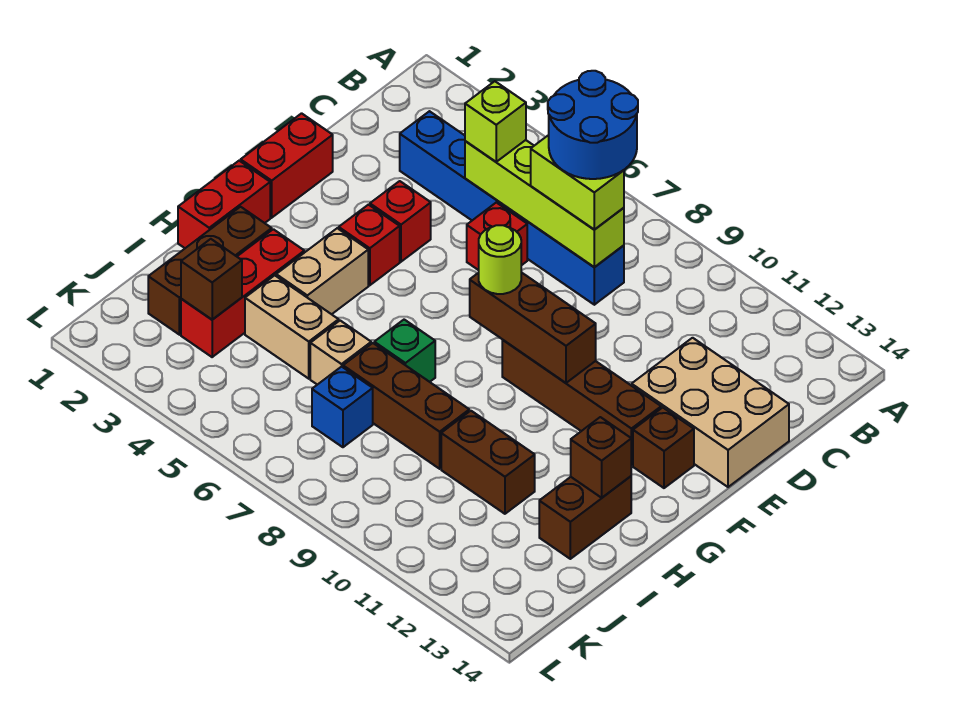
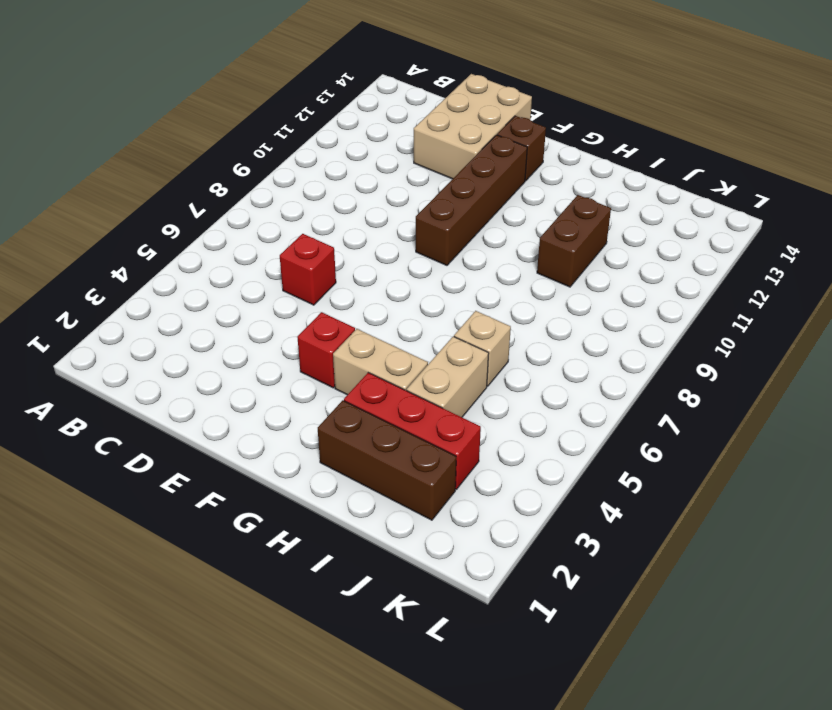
none -> blue brick C3:C8 level 1
none -> red brick E1:F1 level 1
none -> red brick E4 level 1

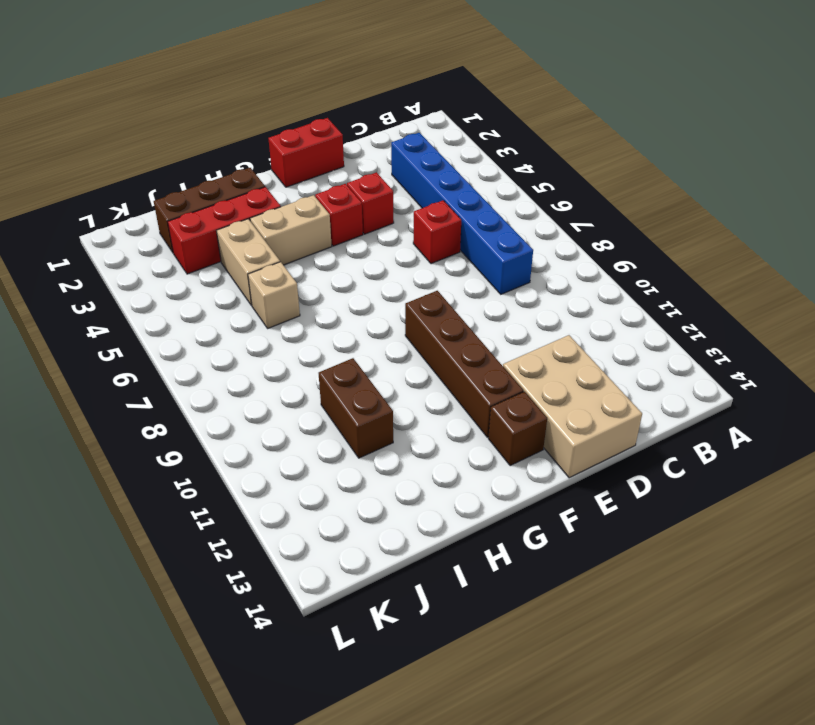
none -> red brick G1:H1 level 1
none -> green brick H7 level 1
none -> brown brick H13:I13 level 1

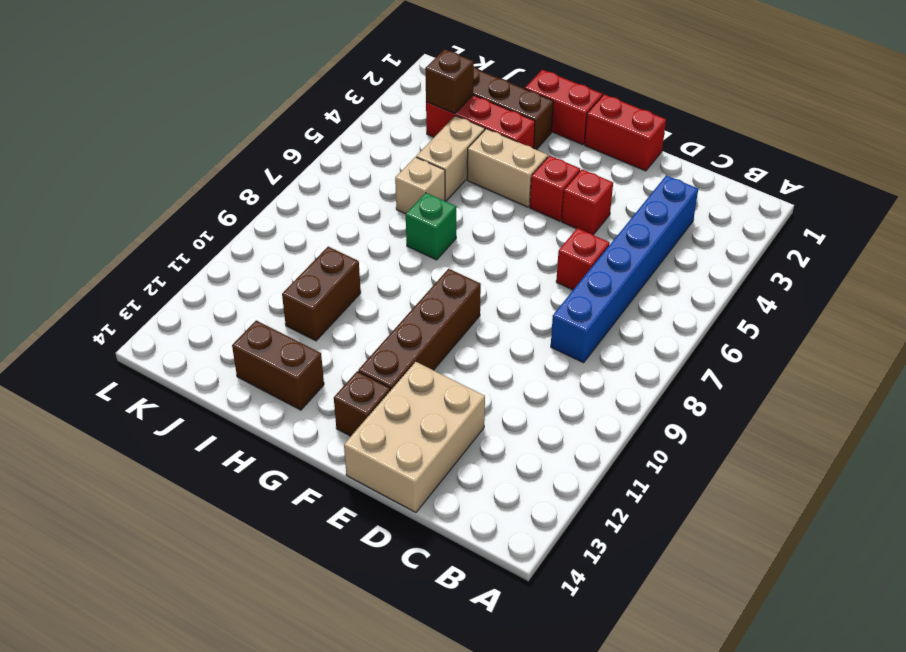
none -> brown brick I7:I9 level 1
none -> blue brick J7 level 1
none -> lime brick C5:C8 level 2

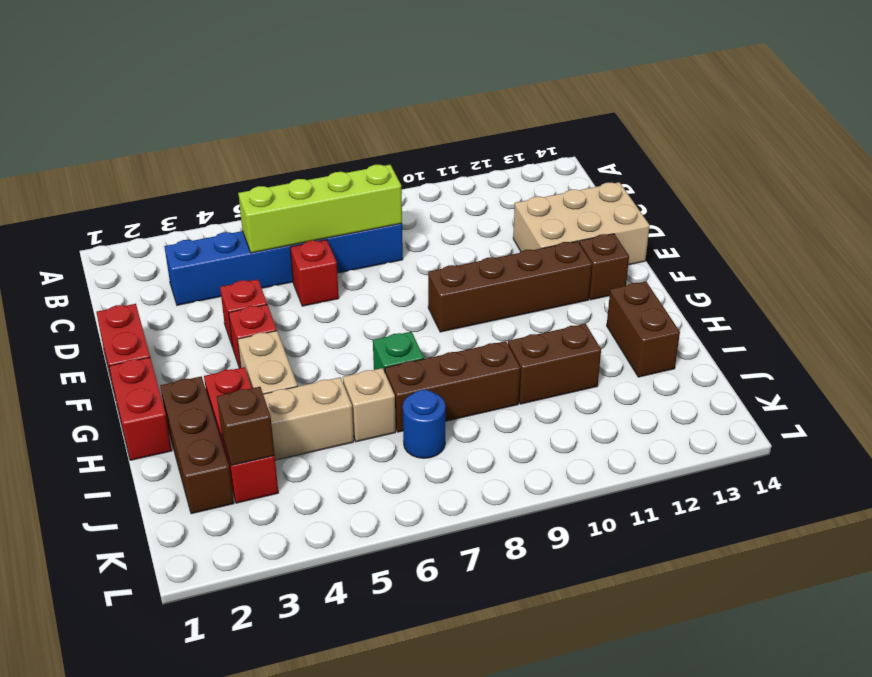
blue round brick J7 level 1 -> blue brick J7 level 1
none -> brown brick F8:F10 level 2
none -> brown brick H13 level 2
none -> lime brick C5 level 3

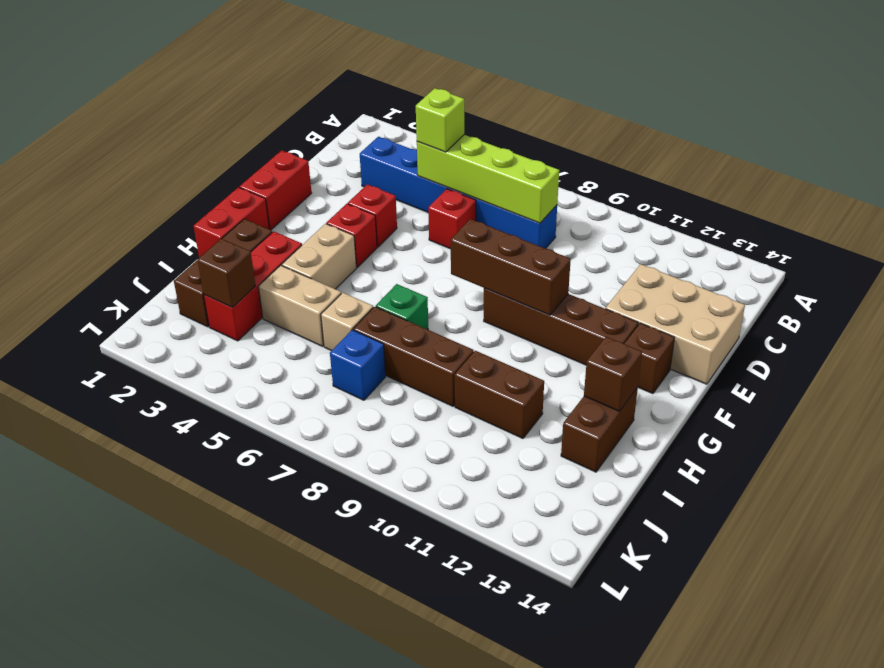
none -> lime brick C7:C8 level 3
none -> lime round brick F8 level 3
none -> blue round brick B7:C8 level 4

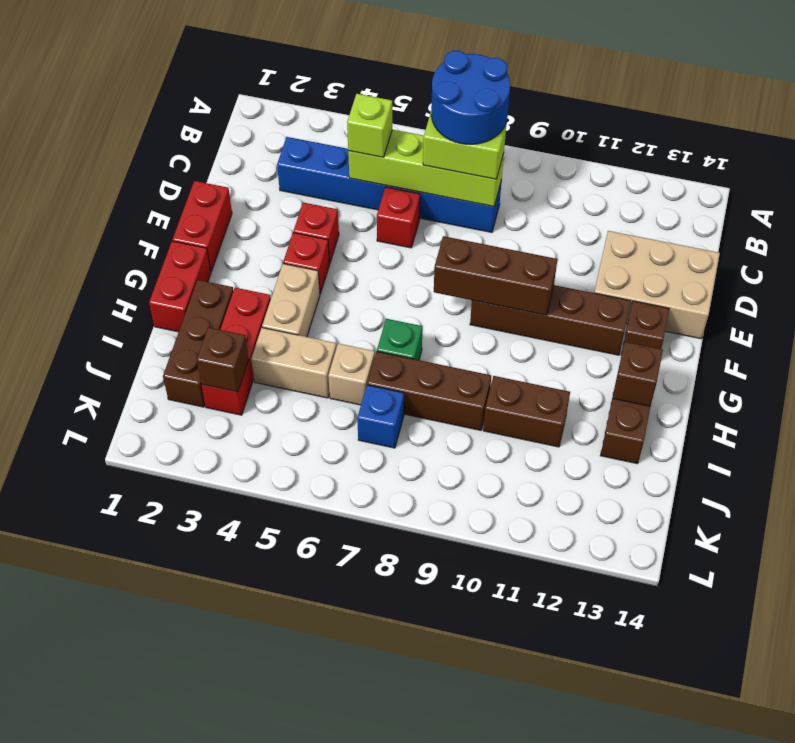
none -> lime round brick F8 level 3

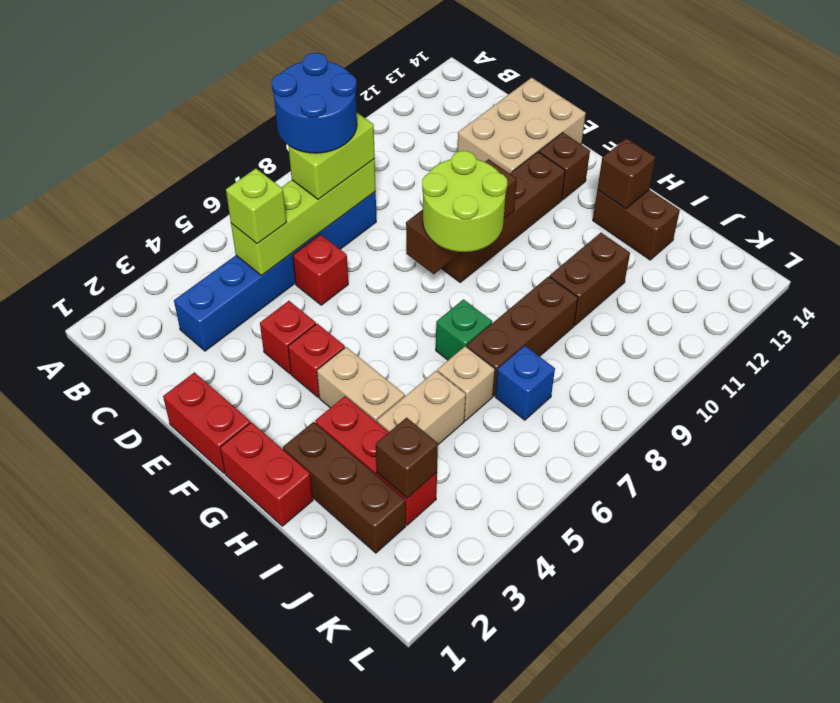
lime round brick F8:G9 level 3 -> lime round brick F8 level 3

